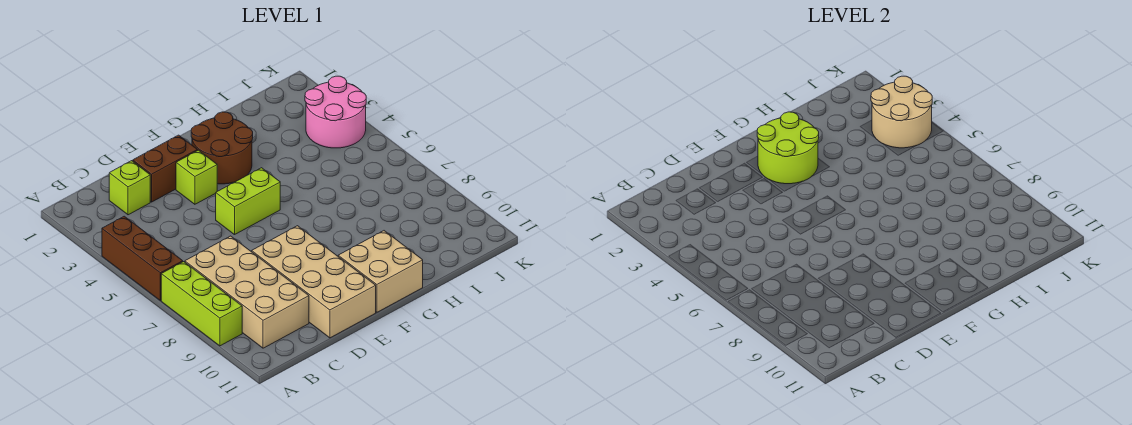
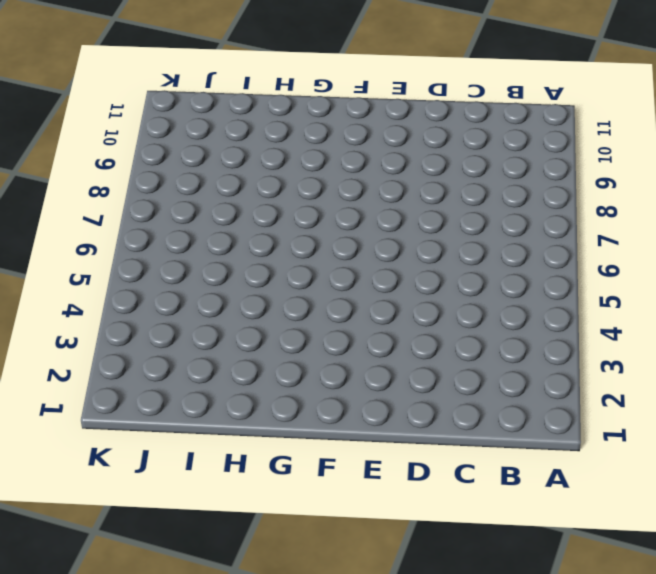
none -> brown brick A4:A6 level 1
none -> lime brick A7:A9 level 1
none -> tan brick B7:C10 level 1

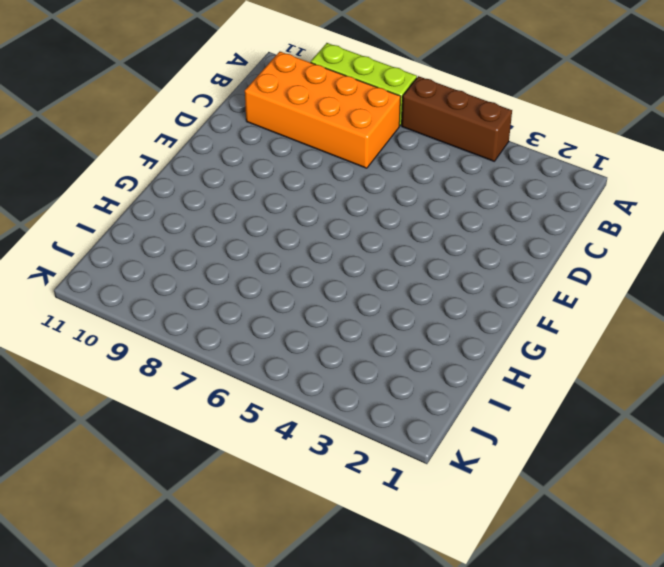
orange brick B7:C10 level 1 -> tan brick B7:C10 level 1
none -> lime brick C2 level 1
none -> brown brick D2:E2 level 1
none -> tan brick D8:E11 level 1

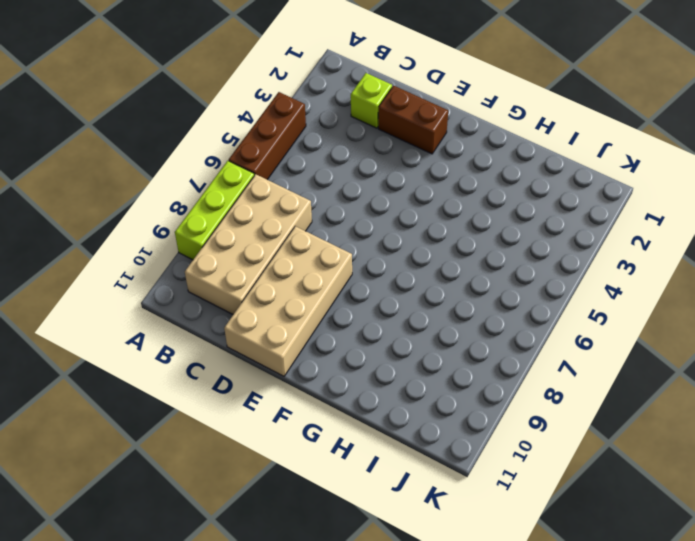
none -> lime brick E3 level 1
none -> lime brick E5:F5 level 1
none -> brown round brick F2:G3 level 1

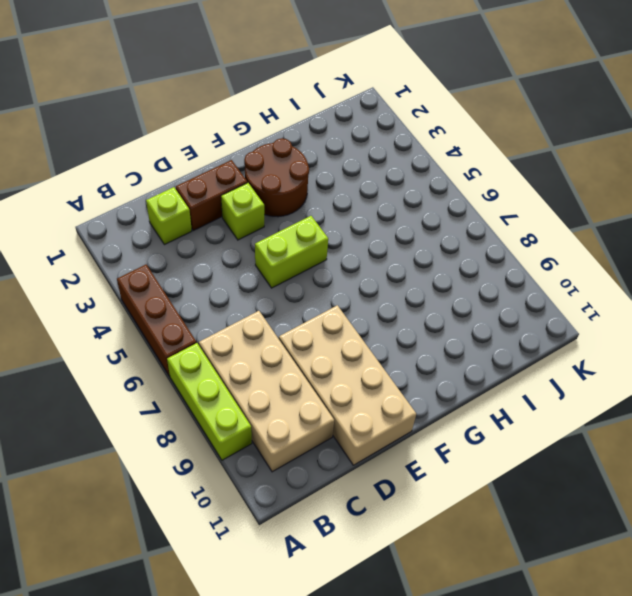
none -> tan brick F10:G11 level 1
none -> pink round brick J3:K4 level 1
none -> lime round brick F2:G3 level 2

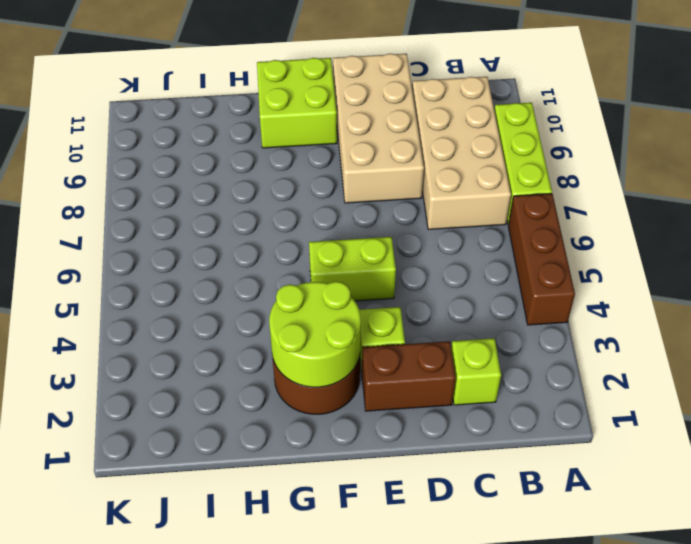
lime brick F10:G11 level 1 -> tan brick F10:G11 level 1
none -> pink round brick J3:K4 level 1
none -> tan round brick J3:K4 level 2

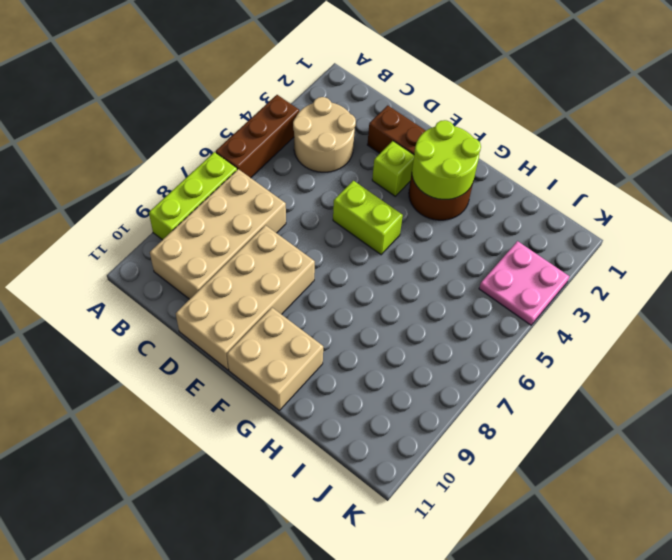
tan round brick B3:C4 level 1 -> tan round brick J3:K4 level 2
pink plate J3:K4 level 1 -> pink round brick J3:K4 level 1
none -> lime brick C2 level 1

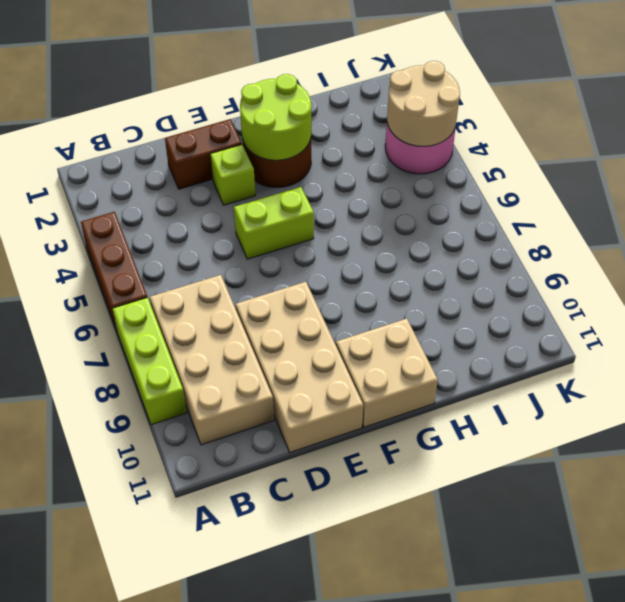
none -> lime brick C2 level 1

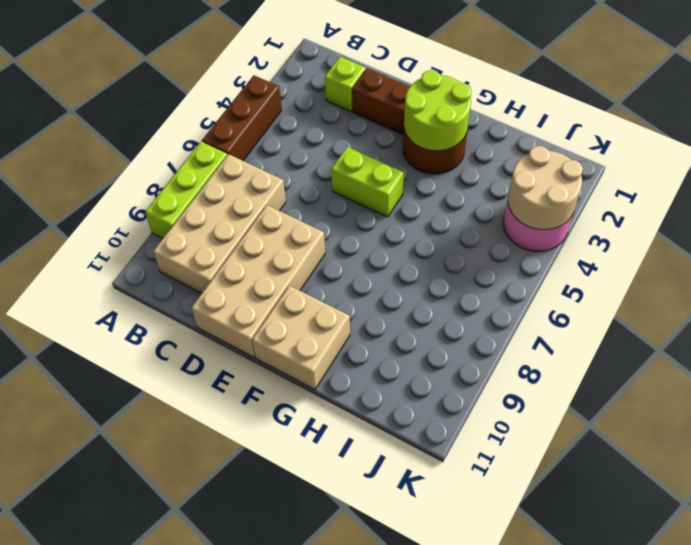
none -> lime brick E3 level 1

